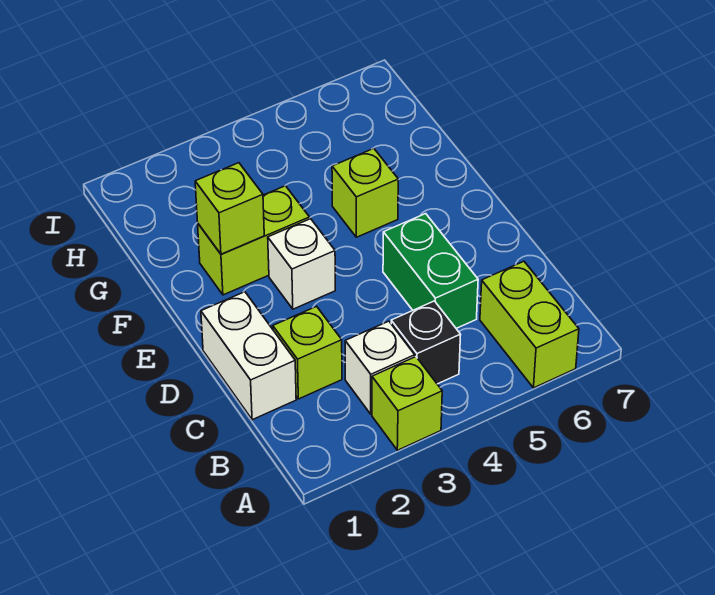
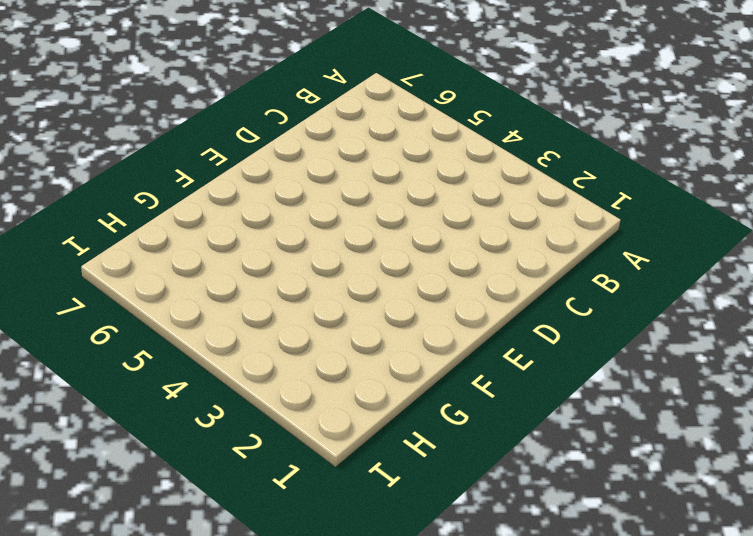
none -> lime brick A3 level 1
none -> lime brick A6:B6 level 1

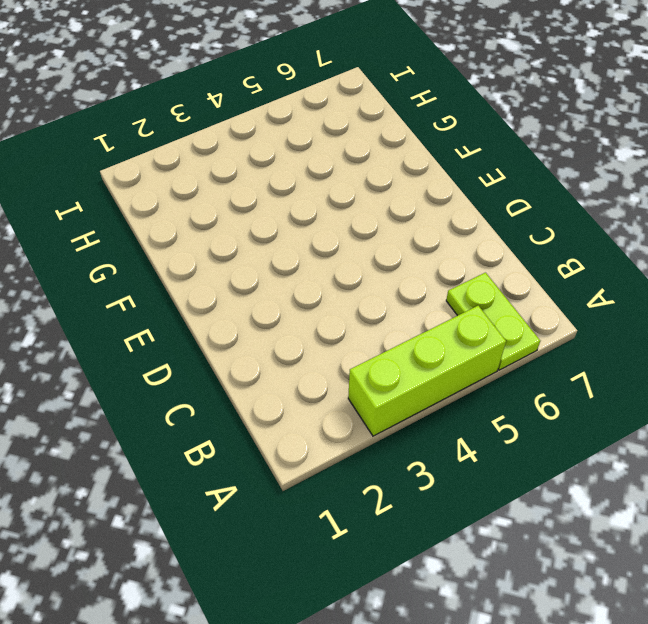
lime brick A3:A5 level 1 -> lime brick A3 level 1
lime plate A6:B6 level 1 -> lime brick A6:B6 level 1
none -> white brick B3 level 1
none -> black brick B4 level 1

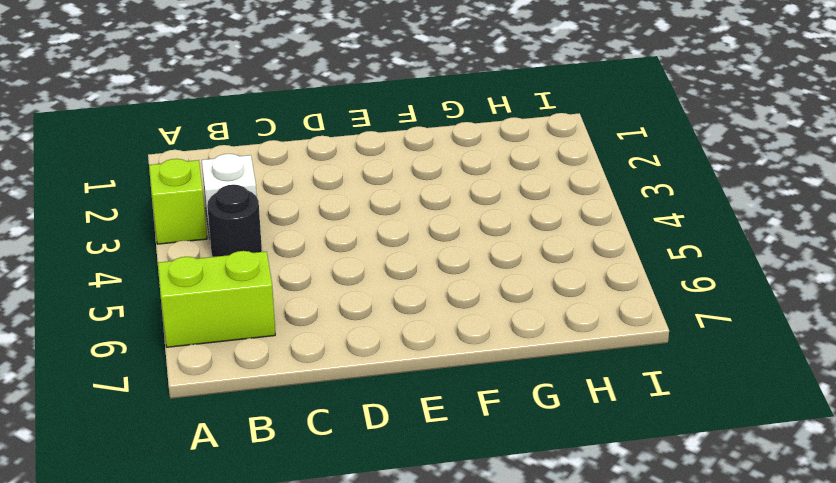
black round brick B4 level 1 -> black brick B4 level 1
none -> white brick C1:D1 level 1
none -> lime brick C2 level 1

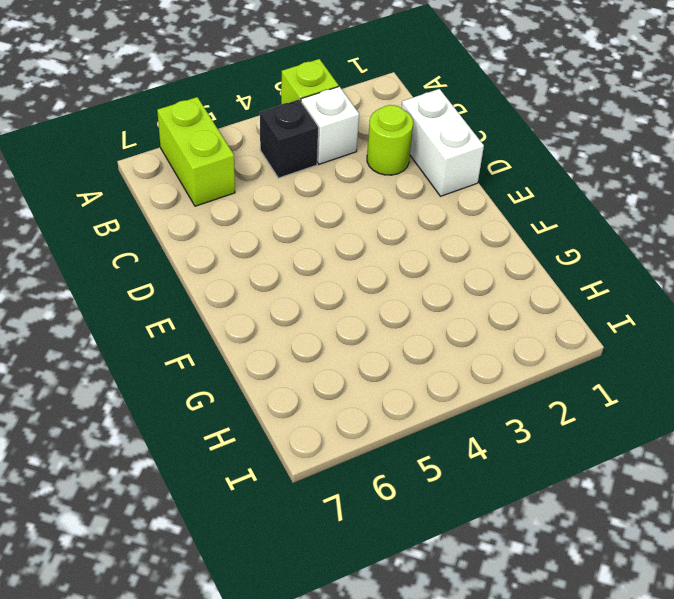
lime round brick C2 level 1 -> lime brick C2 level 1
none -> green brick C5:D5 level 1
none -> white brick E3 level 1

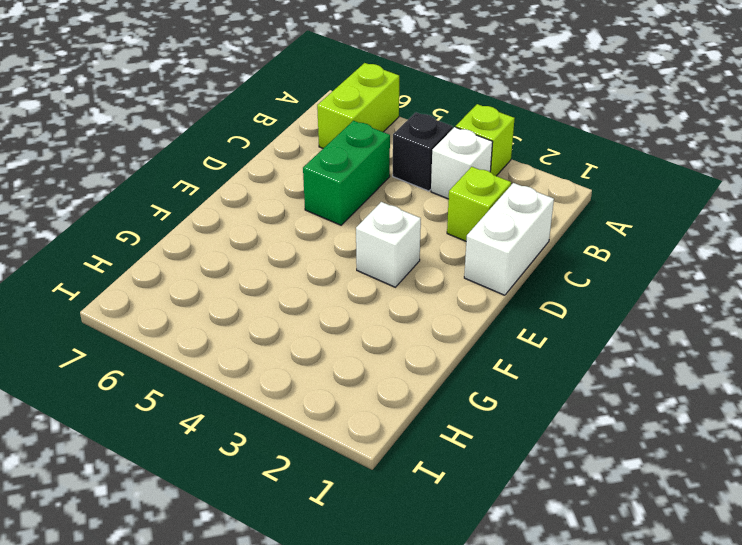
none -> lime brick F2:F3 level 1
none -> lime brick F5 level 1

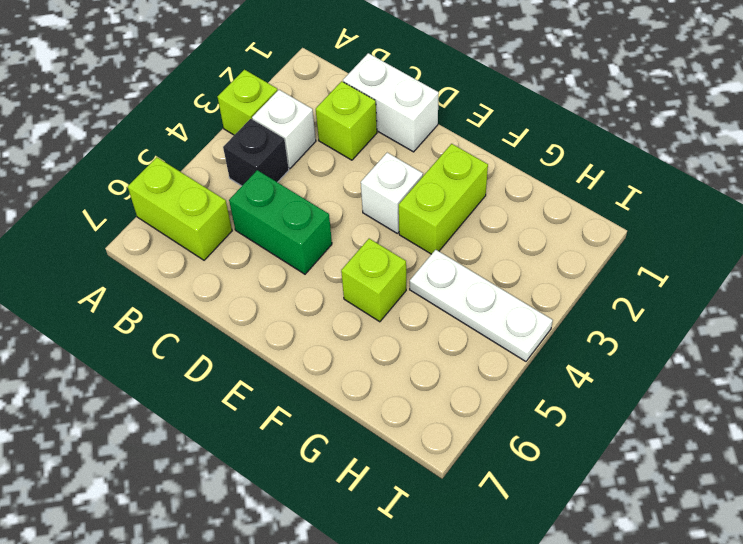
white plate G4:I4 level 1 -> none
none -> lime brick F2 level 2

